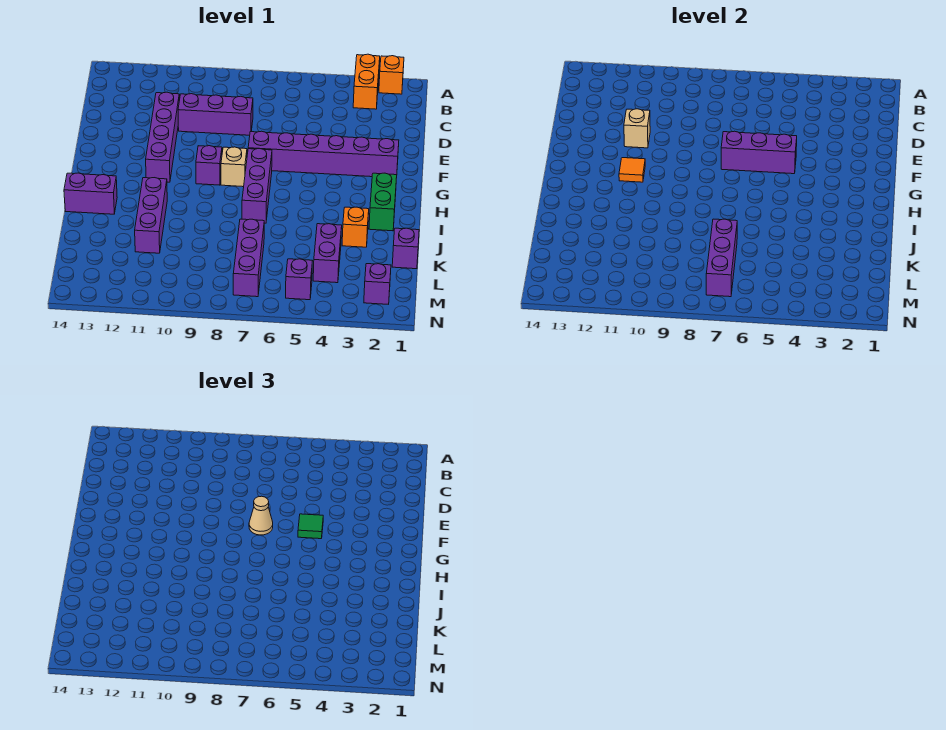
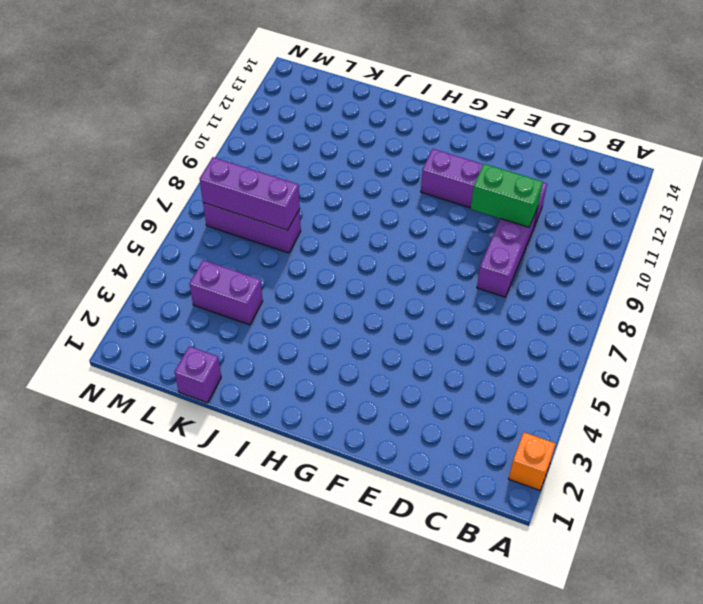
green brick D10:E10 level 2 -> green brick H2:I2 level 1
none -> orange brick A3:B3 level 1
none -> purple brick F2:F7 level 1
none -> purple brick G7:I7 level 1

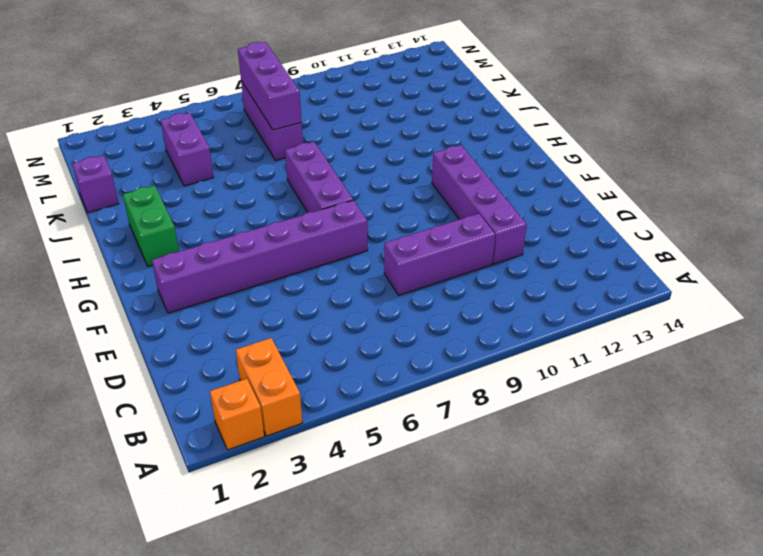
none -> tan brick G8 level 1
none -> purple brick G9 level 1
none -> purple brick I11:K11 level 1

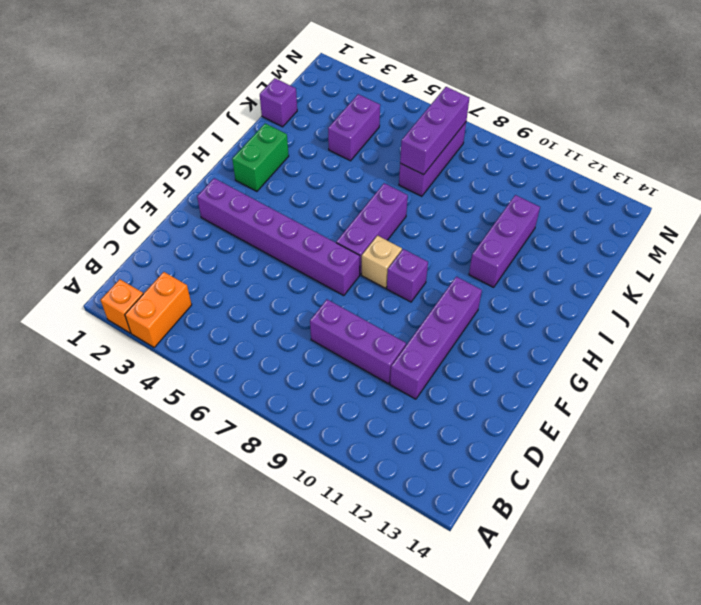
none -> purple brick I13:I14 level 1
none -> orange brick J3 level 1
none -> purple brick M2 level 1

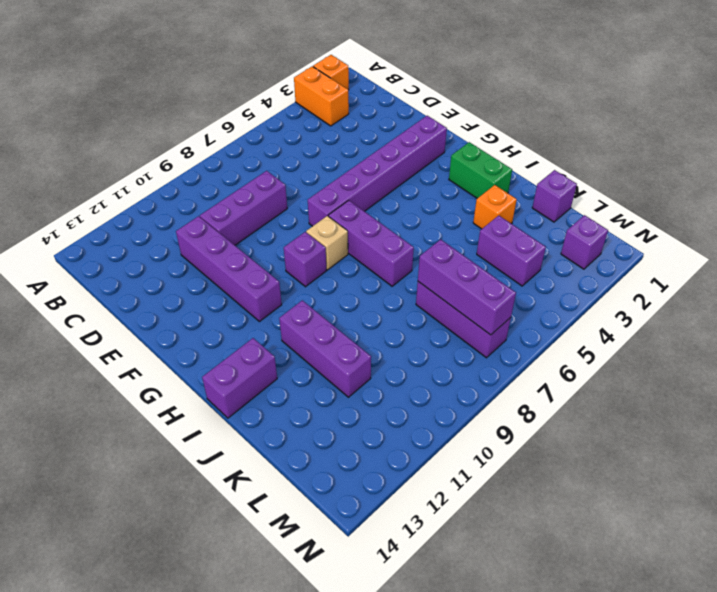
none -> purple brick M5 level 1
none -> tan brick E11 level 2
none -> purple brick F5:F7 level 2

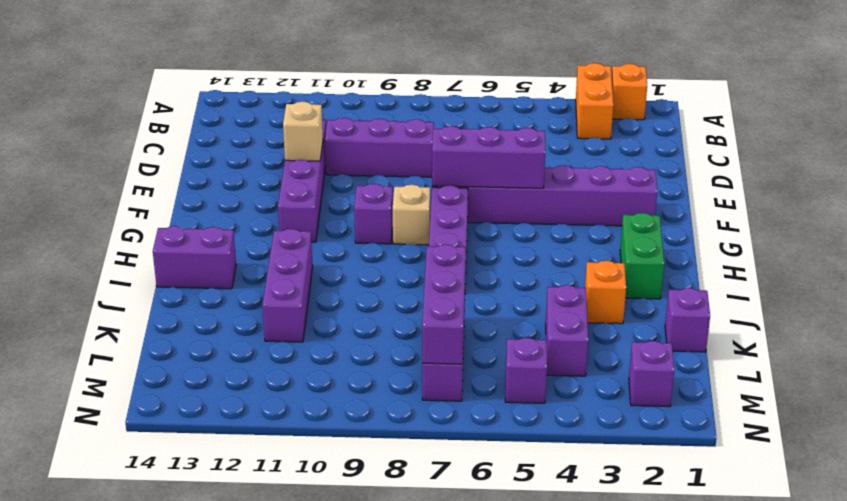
none -> orange tile G11 level 2
none -> green tile F5 level 3
none -> tan cone F7 level 3

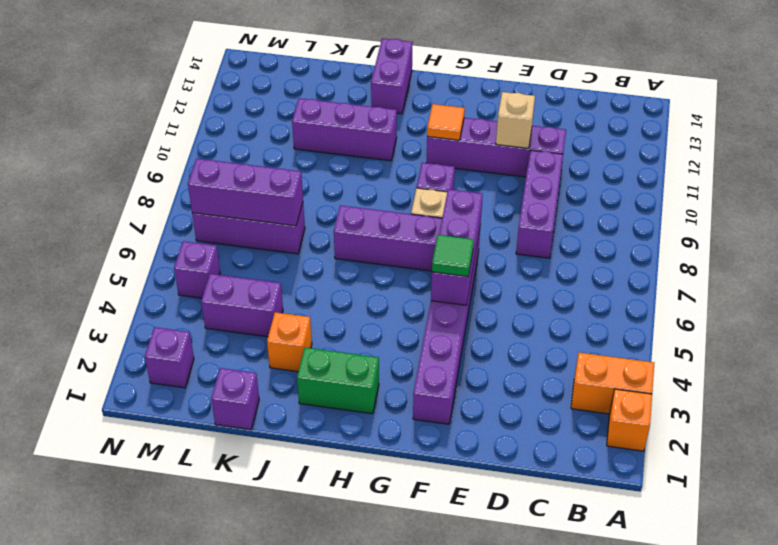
none -> tan cone F7 level 3

